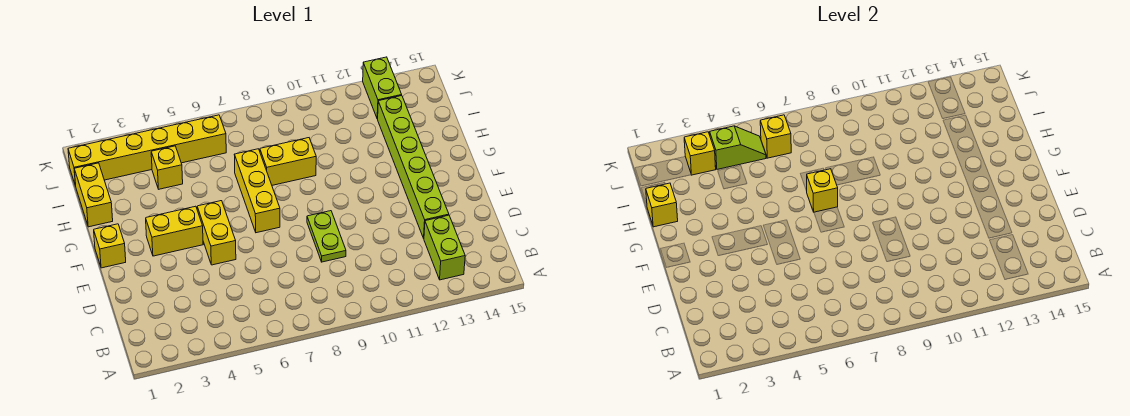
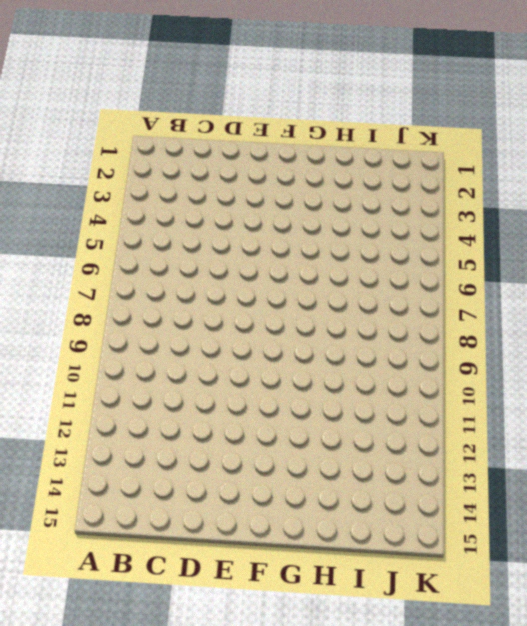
none -> lime brick B13:C13 level 1
none -> lime plate D9:E9 level 1
none -> lime brick D13:I13 level 1

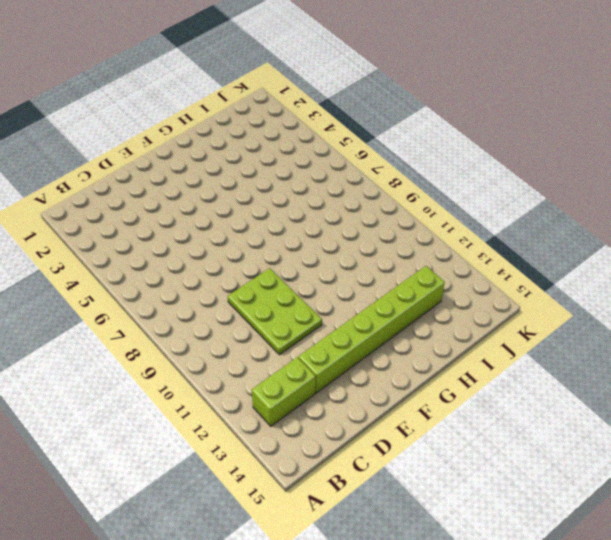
lime plate D9:E11 level 1 -> lime plate D9:E9 level 1
none -> yellow brick E5:F5 level 1
none -> yellow brick F1 level 1
none -> yellow brick F3:F4 level 1

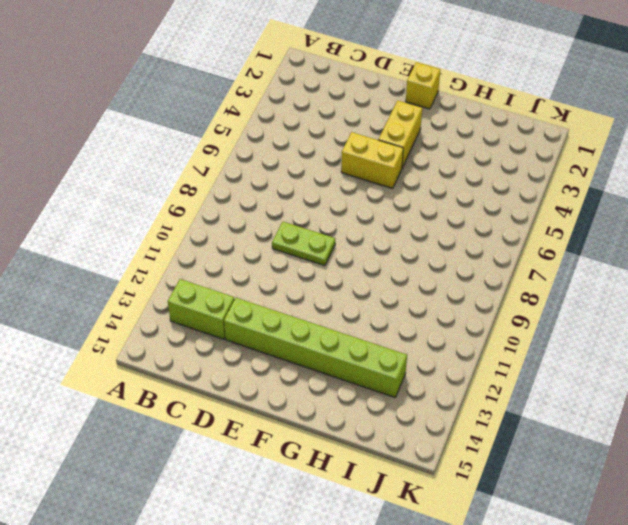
none -> yellow brick F7:H7 level 1
none -> yellow brick H1:I1 level 1
none -> yellow brick H8:H9 level 1

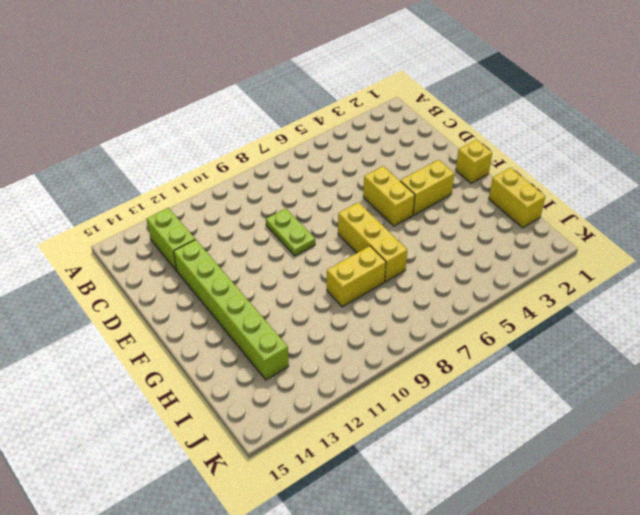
none -> yellow brick I4 level 1
none -> yellow brick J1:J6 level 1
none -> lime brick J13:K13 level 1

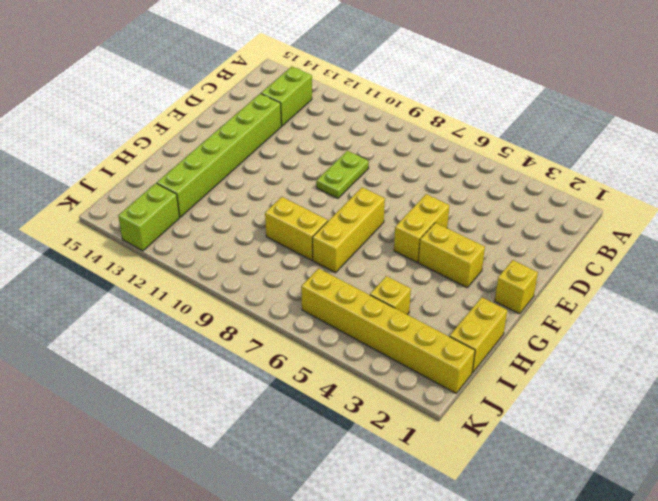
none -> yellow brick G7 level 2
none -> yellow brick H1 level 2
none -> yellow brick J3 level 2

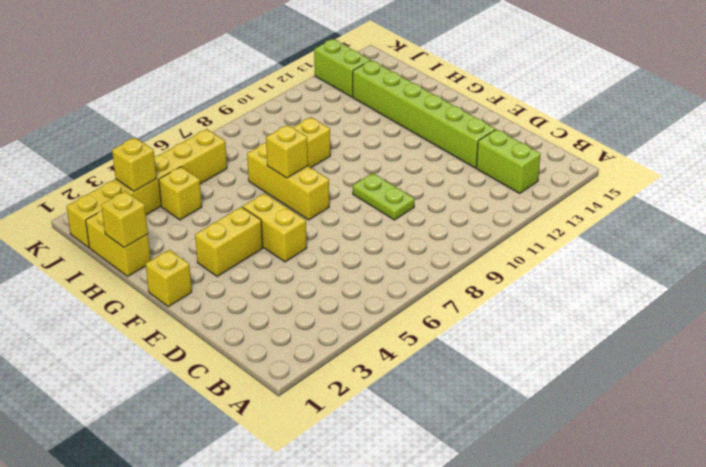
none -> lime slope J4:J5 level 2 top 4
none -> yellow brick J6 level 2

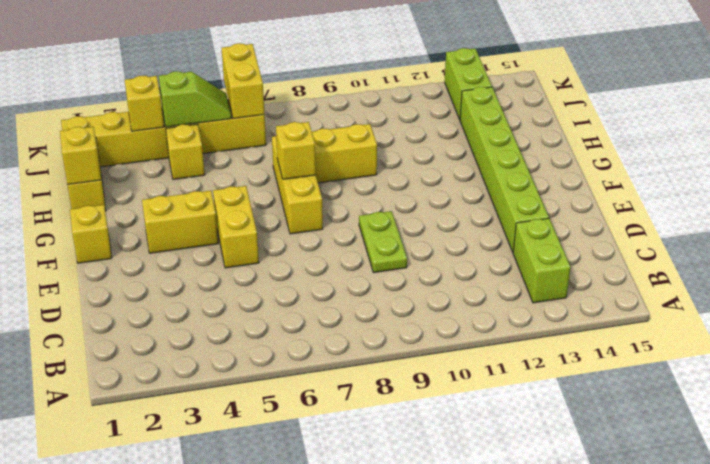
yellow brick J6:K6 level 2 -> yellow brick J6 level 2

